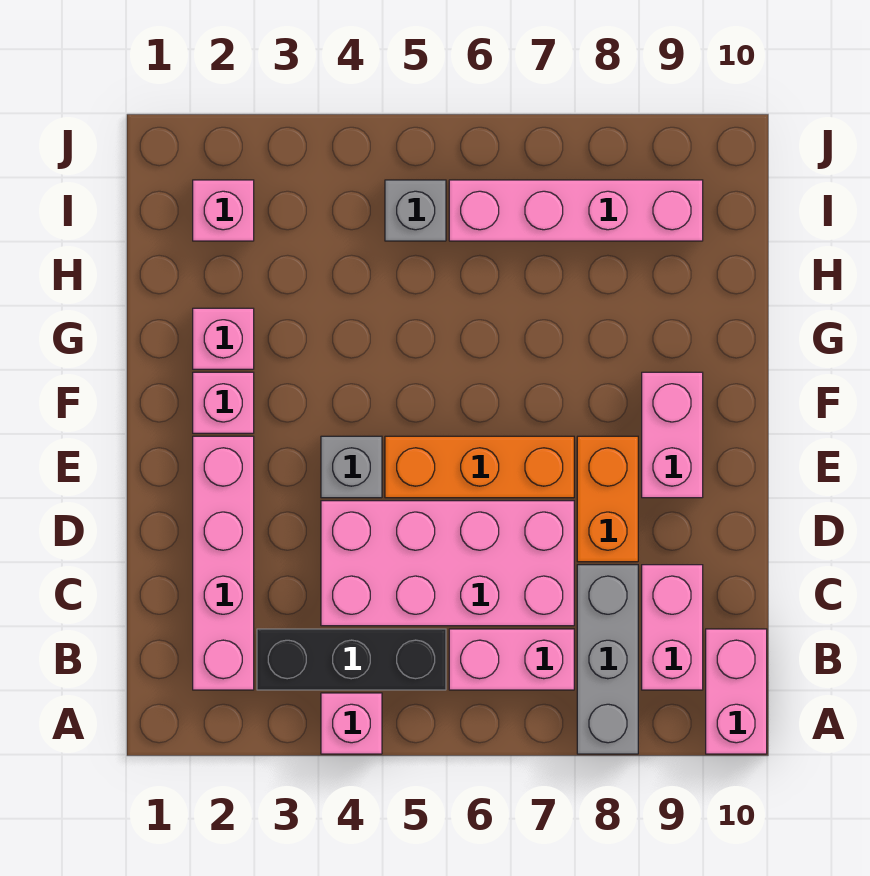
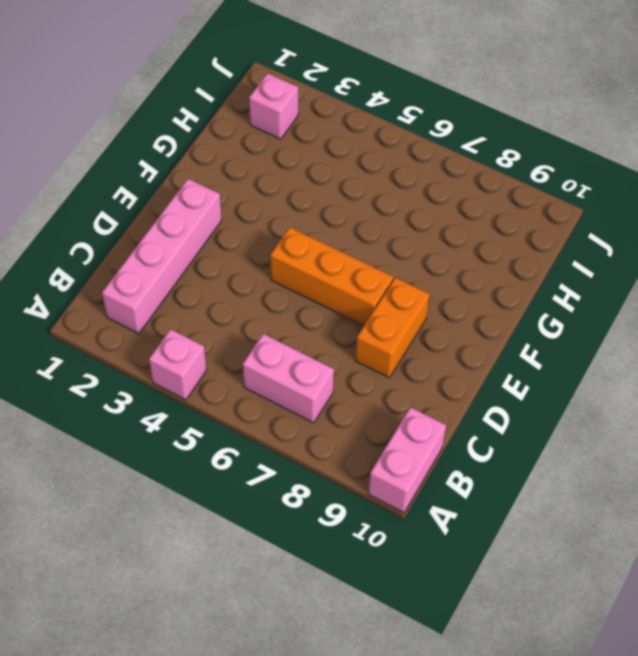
none -> grey brick A8:C8 level 1
none -> black brick B3:B5 level 1
none -> pink brick B9:C9 level 1

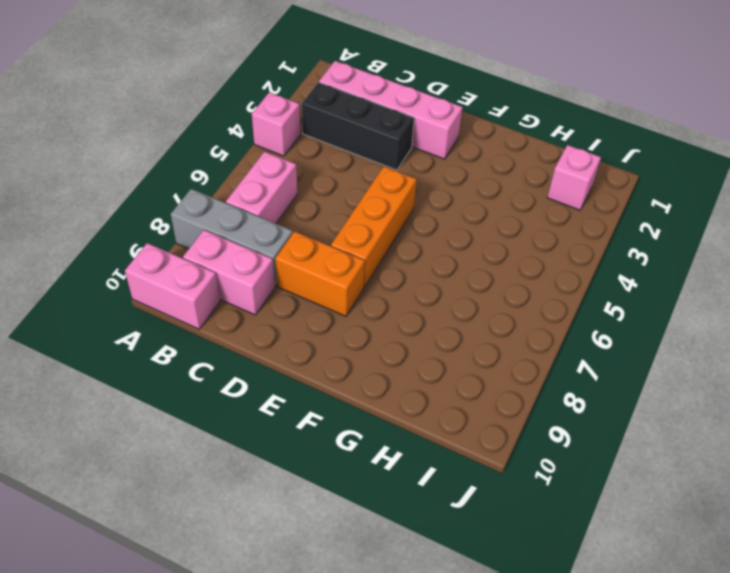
black brick B3:D3 level 1 -> black brick B3:B5 level 1
none -> pink brick C4:D7 level 1
none -> grey brick E4 level 1
none -> pink brick E9:F9 level 1

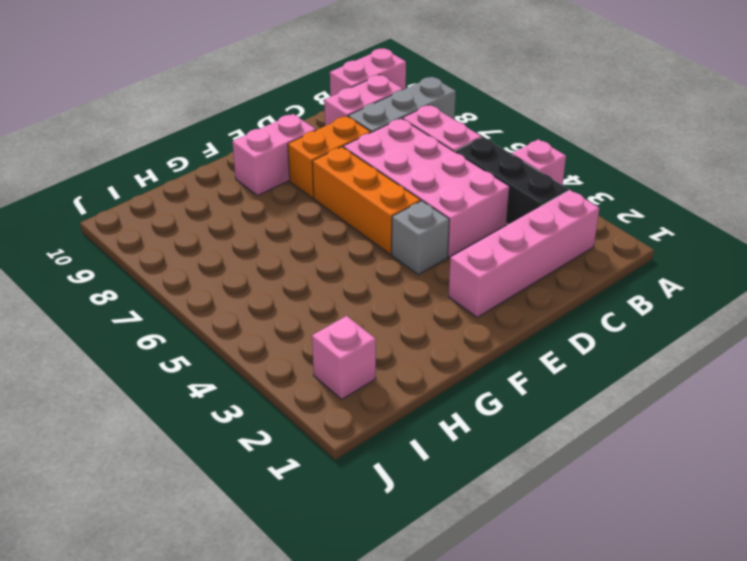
none -> pink brick F2 level 1
none -> pink brick G2 level 1
none -> grey brick I5 level 1

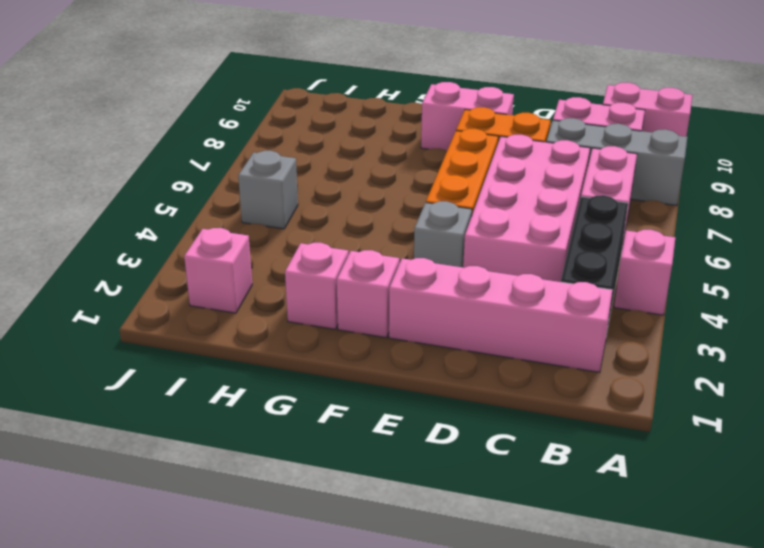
none -> pink brick I6:I9 level 1

